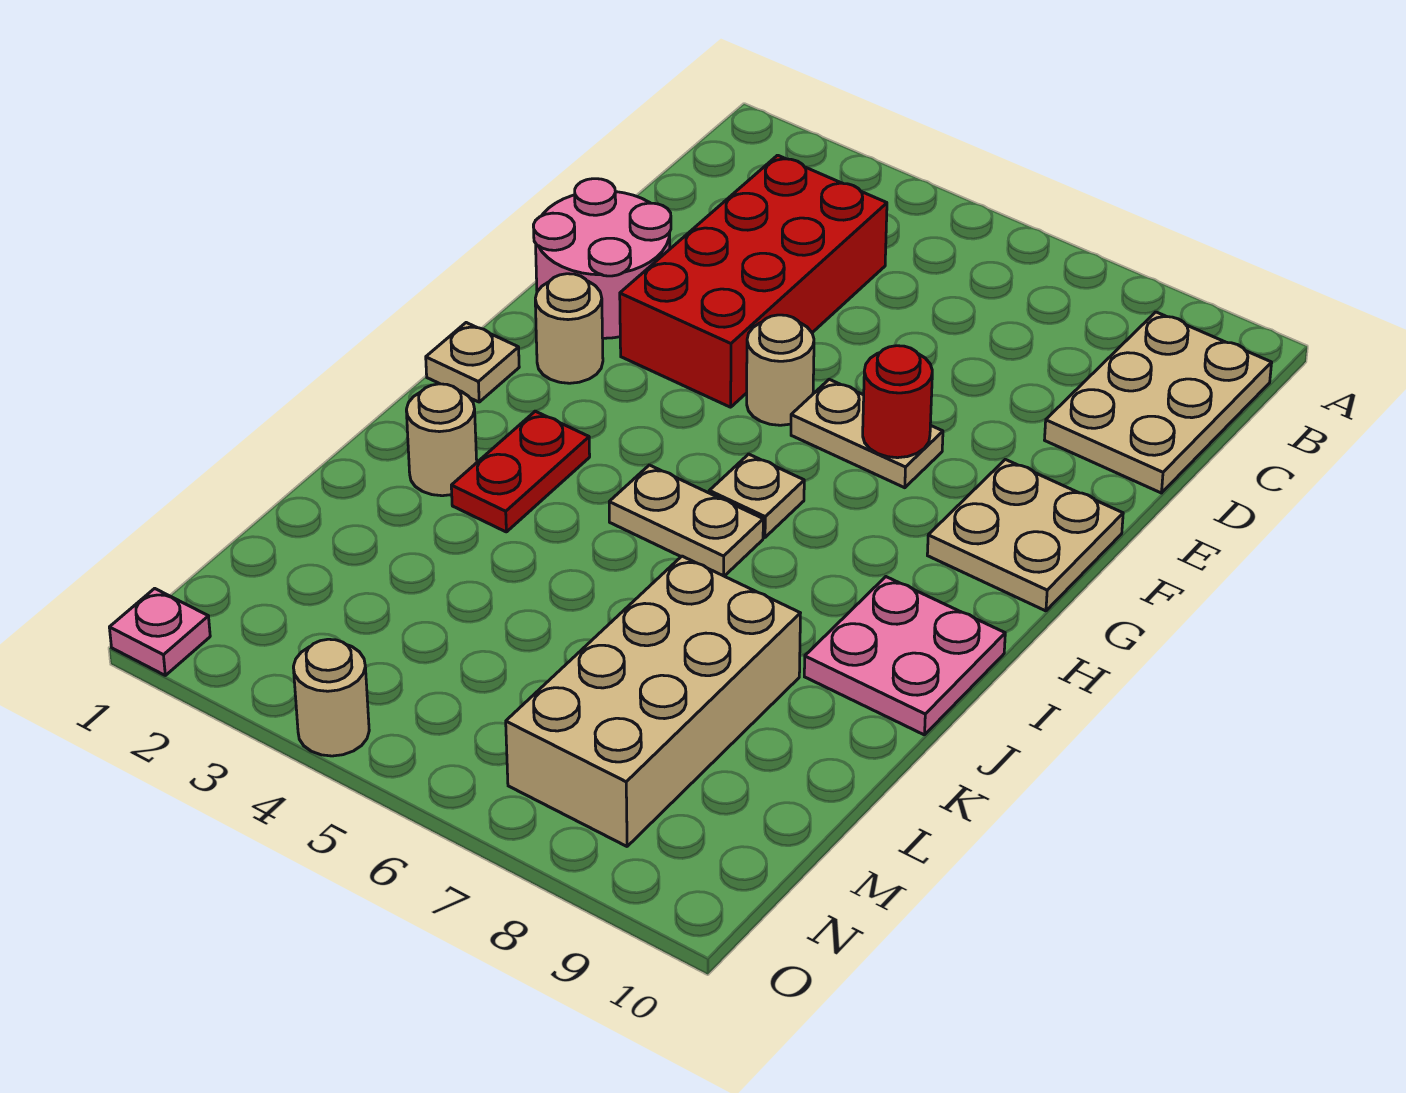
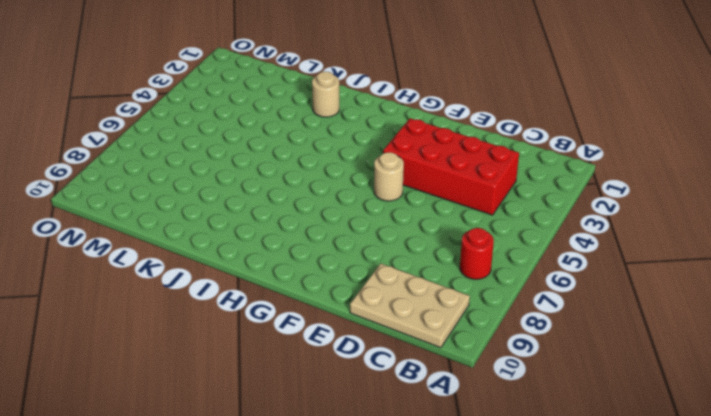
red round brick B7 level 1 -> red round brick F7 level 2
none -> pink round brick E1:F2 level 1
none -> tan plate F6:F7 level 1
none -> tan plate F9:G10 level 1

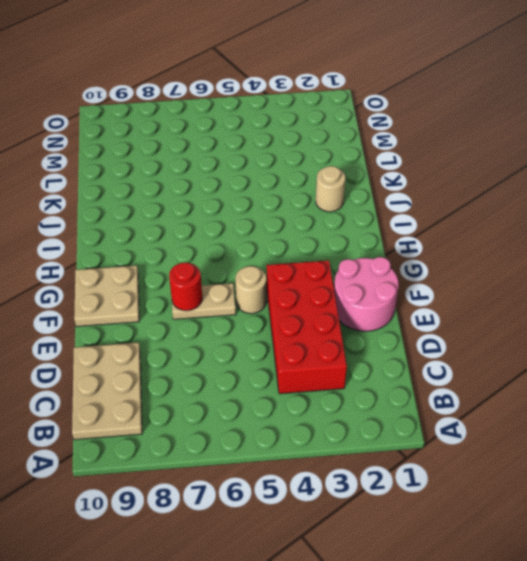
none -> tan round brick G2 level 1
none -> tan plate H1 level 1
none -> tan plate H6 level 1

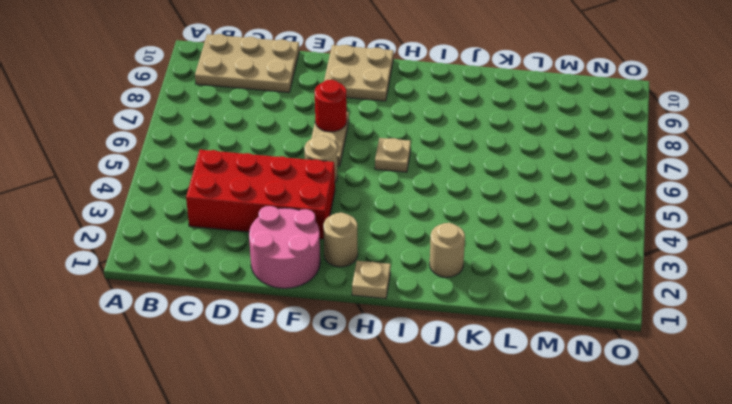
none -> red plate I3:J3 level 1
none -> tan plate I5:I6 level 1
none -> pink plate I9:J10 level 1

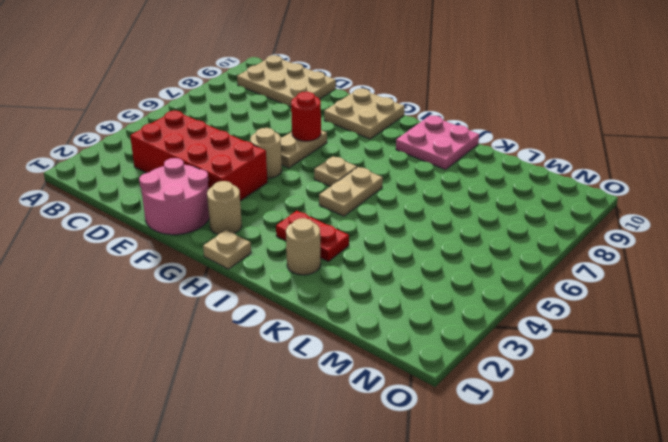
none -> tan brick K7:N8 level 1
none -> pink plate O1 level 1
none -> tan round brick O4 level 1

